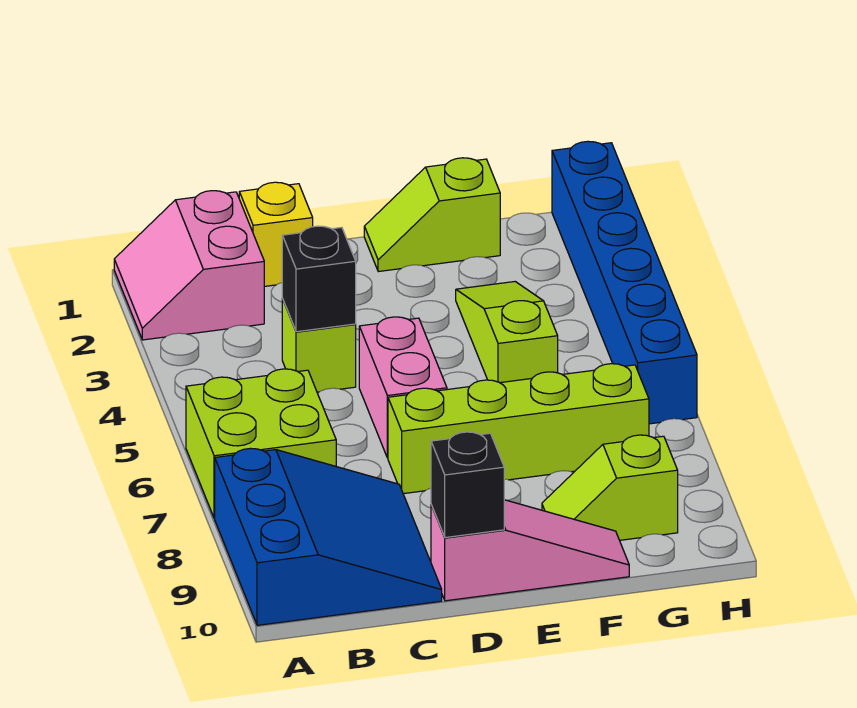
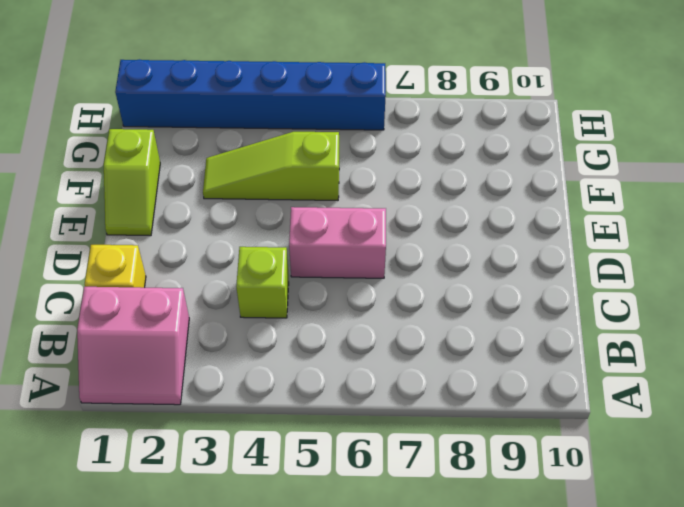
none -> lime brick A6:B7 level 1
none -> blue slope A8:C10 level 1 top A
none -> lime brick D7:G7 level 1

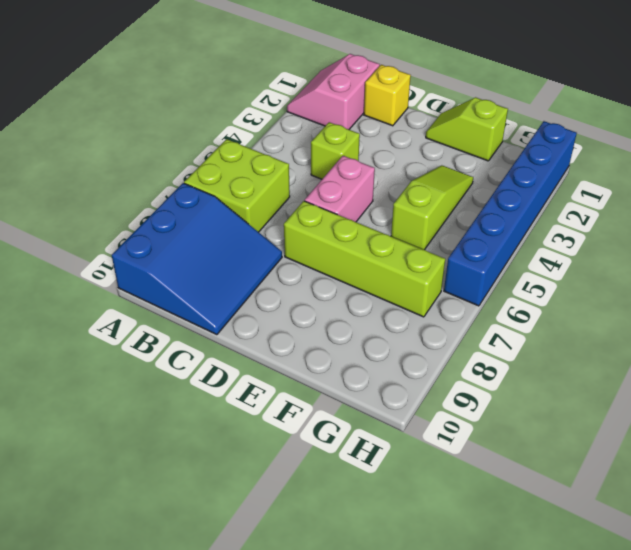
none -> pink slope D10:F10 level 1 top D
none -> lime slope F9:G9 level 1 top G
none -> black brick C4 level 2

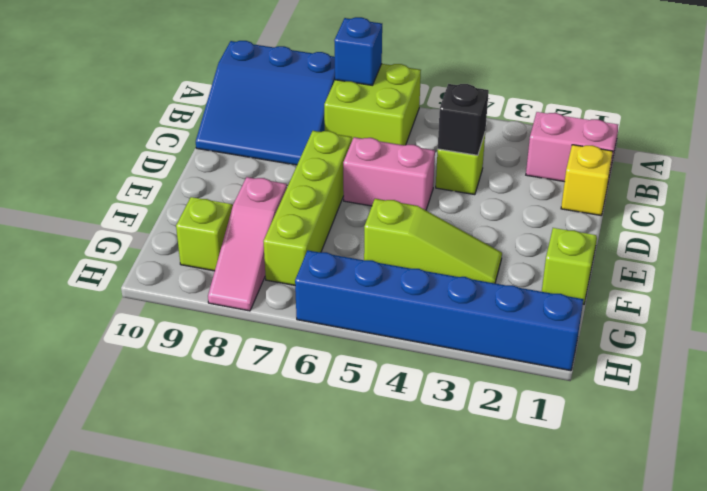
blue brick A7 level 2 -> none
pink slope F8:H8 level 1 top F -> pink slope D10:F10 level 1 top D
none -> black brick D10 level 2

